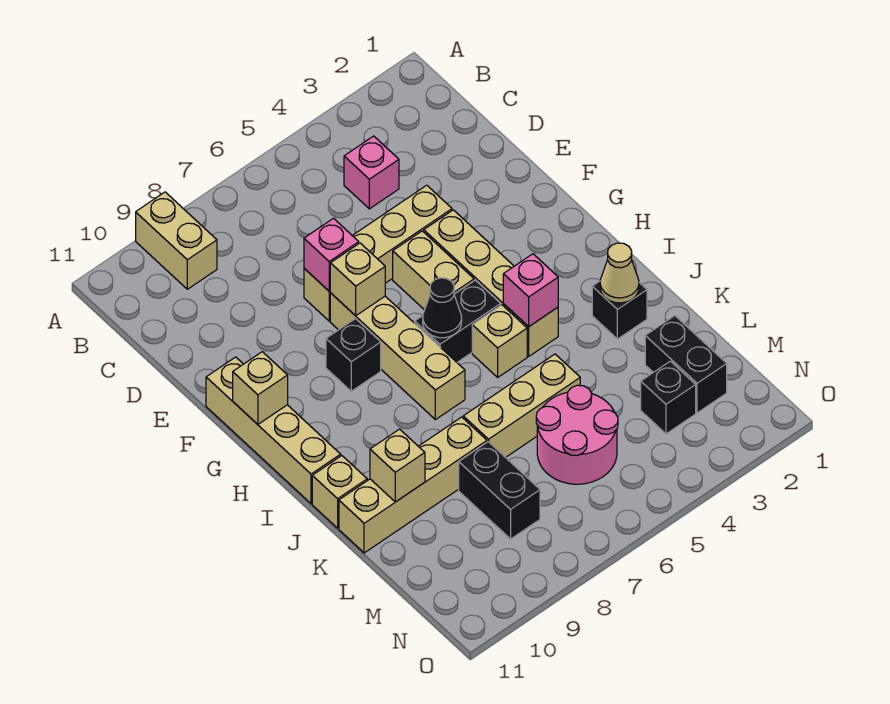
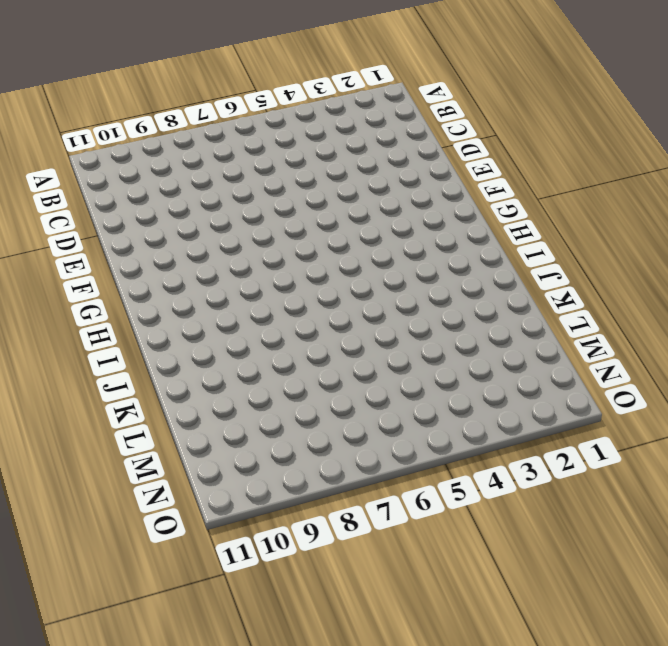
none -> tan brick A9:B9 level 1
none -> pink brick C4 level 1
none -> tan brick E4:E7 level 1

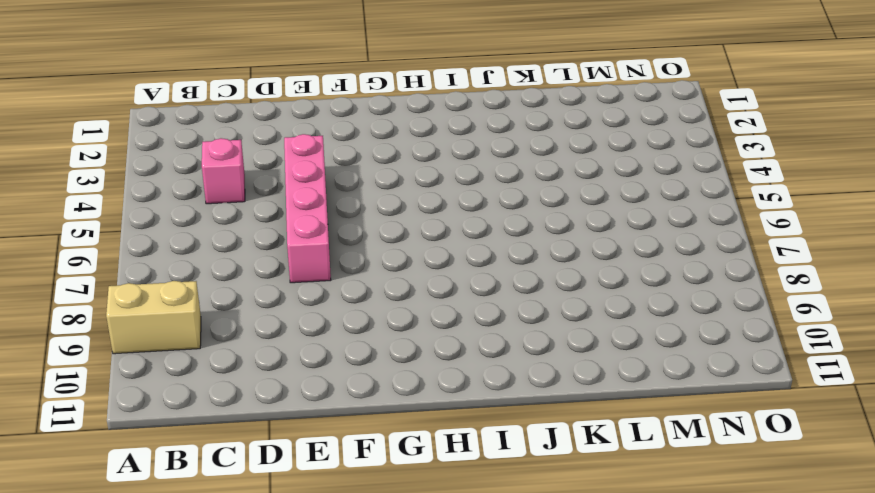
pink brick E4:E7 level 1 -> tan brick E4:E7 level 1
none -> tan brick F4:I4 level 1
none -> tan brick F5:G5 level 1
none -> tan brick F7:I7 level 1

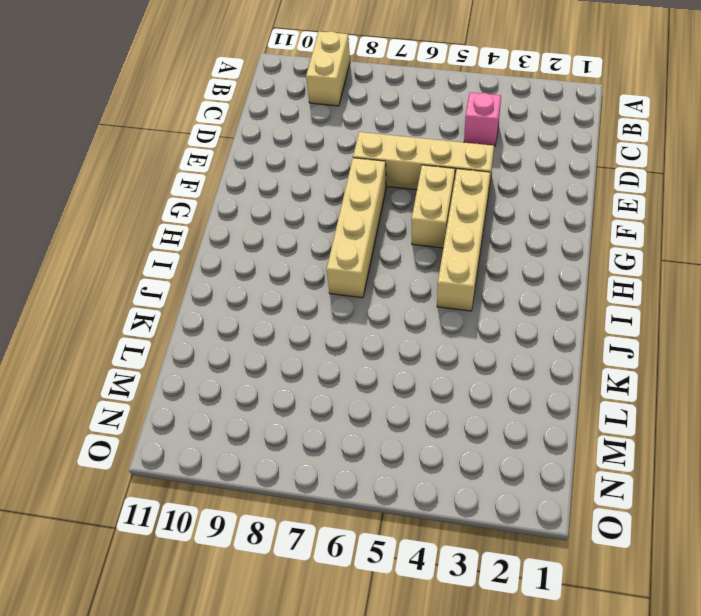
none -> tan brick F11:I11 level 1
none -> black brick G8 level 1
none -> black brick H5:H6 level 1

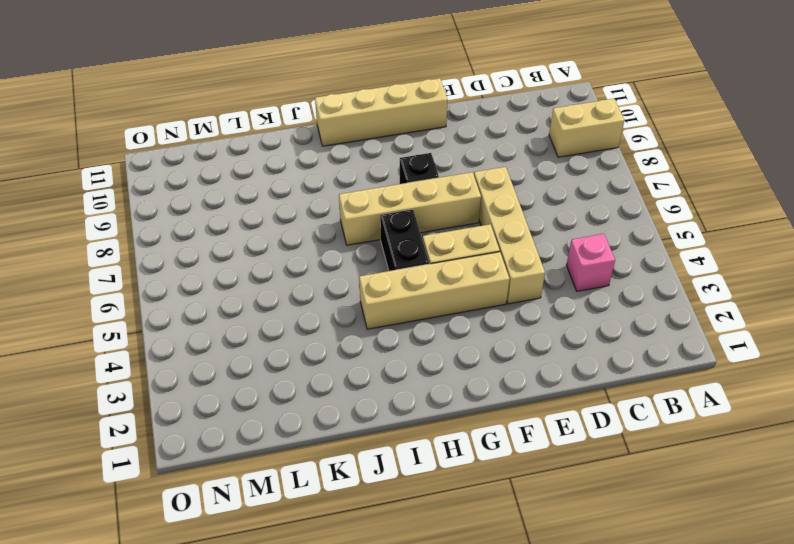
none -> tan brick I5 level 1
none -> black brick J2 level 1
none -> tan brick J11 level 1

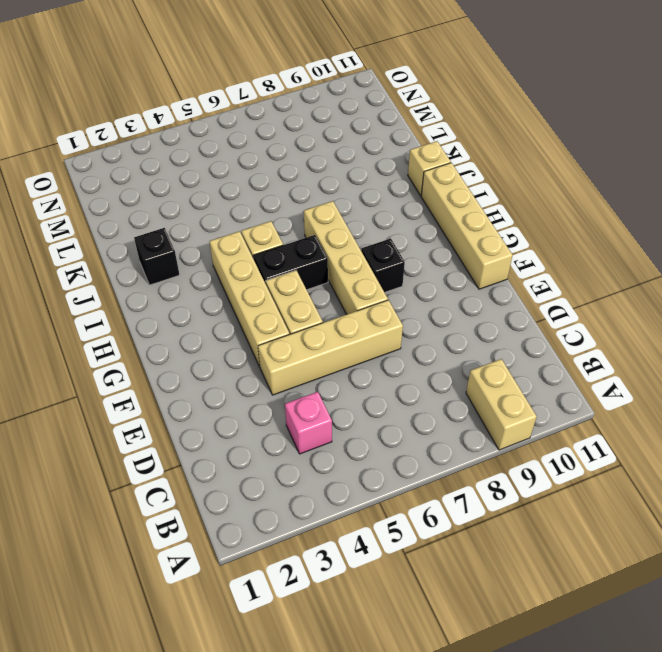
none -> tan brick K5:K7 level 1
none -> tan brick K8:K11 level 1
none -> black brick L2:M2 level 1

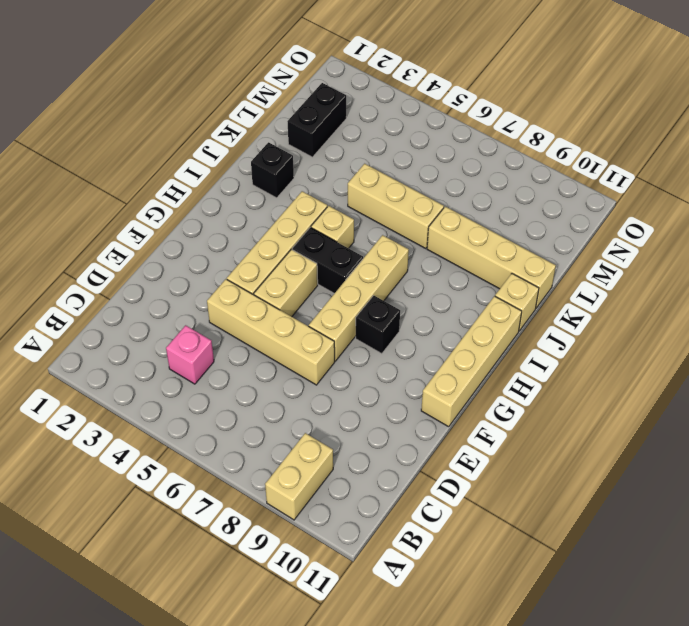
none -> pink round brick L5:M6 level 1
none -> black brick L8:M8 level 1
none -> black brick M3 level 1

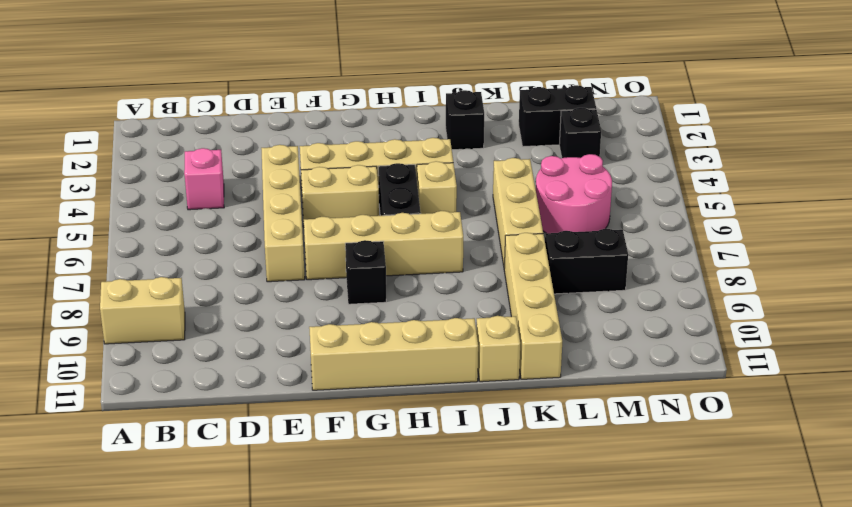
none -> pink brick E7 level 2
none -> tan brick F7 level 2
none -> tan brick G11 level 2

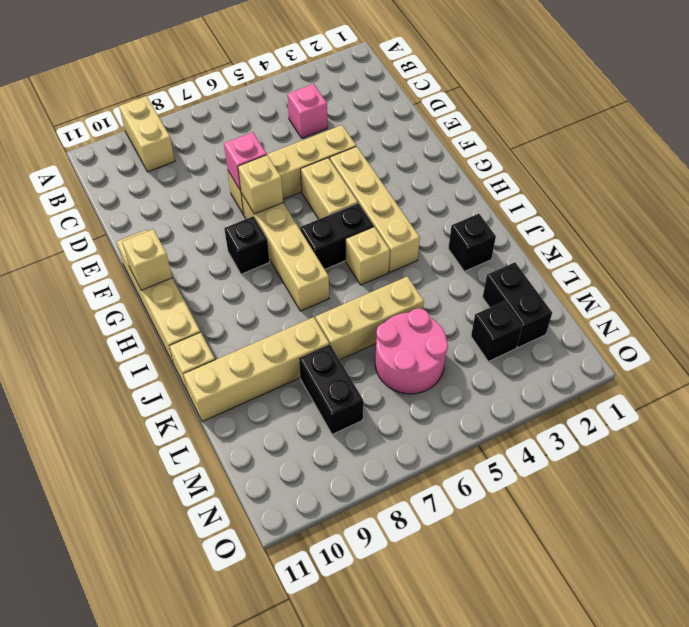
none -> black cone H6 level 2
none -> pink brick I4 level 2
none -> tan cone J2 level 2

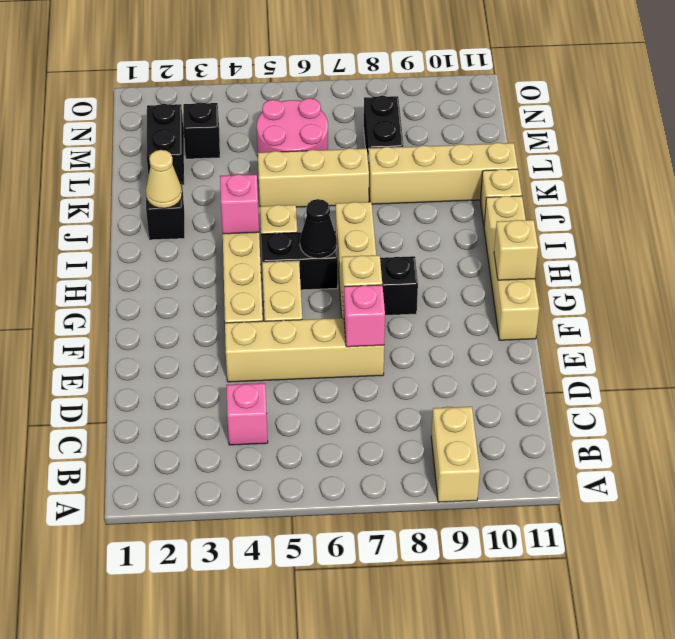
none -> tan brick K10 level 2

